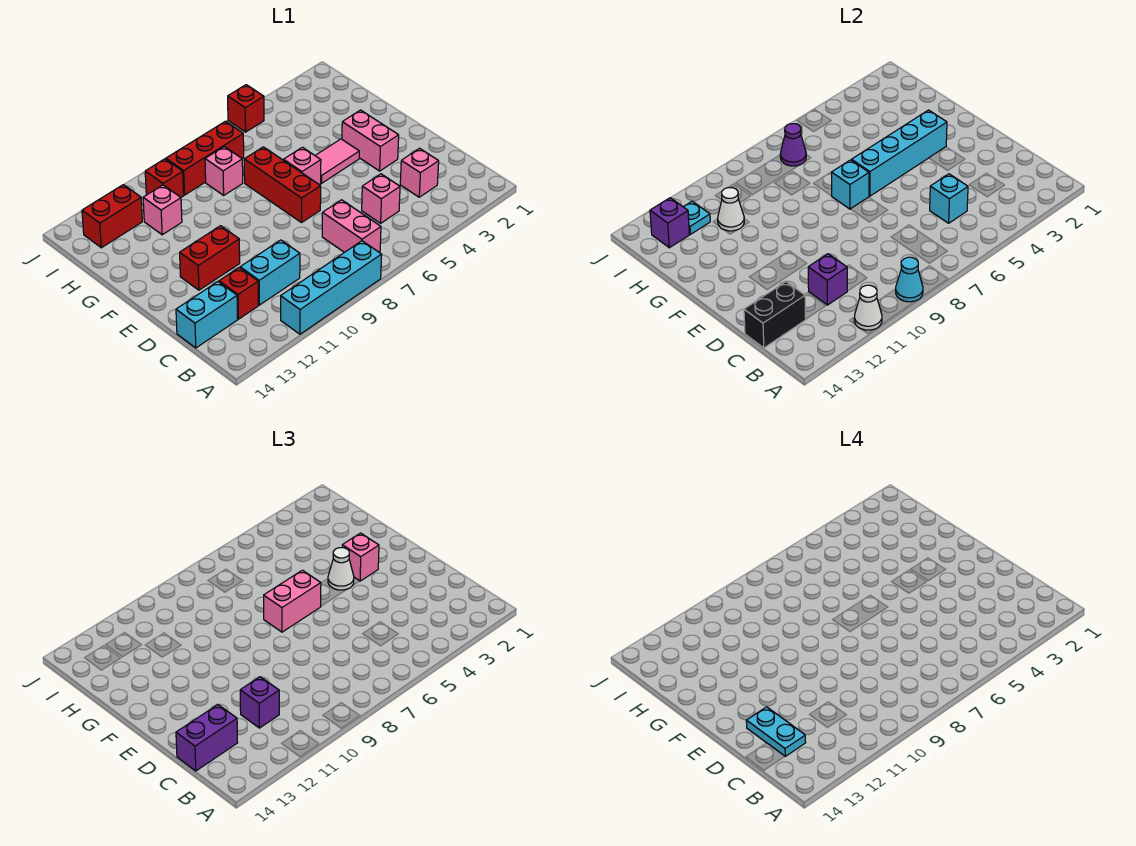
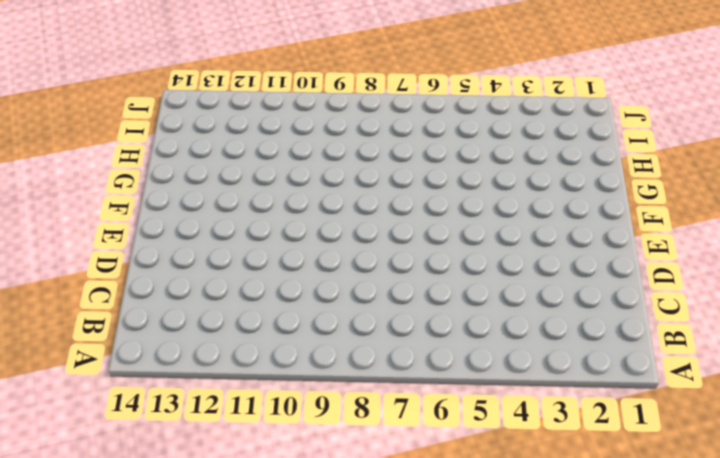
none -> cyan brick A8:A11 level 1
none -> pink brick B7:C7 level 1
none -> pink brick C3 level 1
none -> pink brick C5 level 1

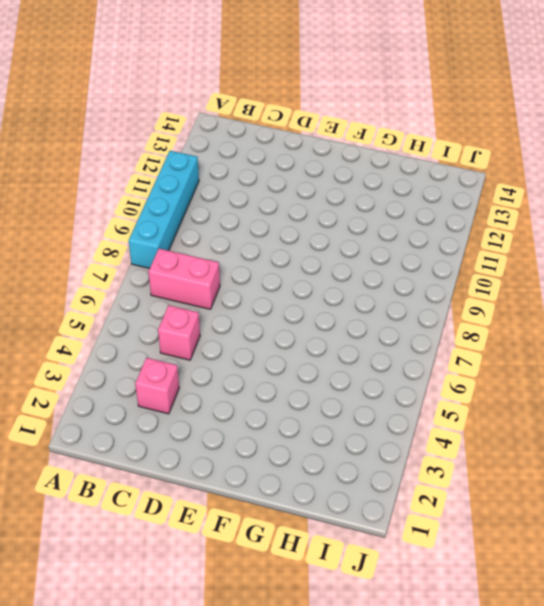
none -> cyan brick C10:C11 level 1
none -> red brick C12 level 1
none -> cyan brick C13:C14 level 1
none -> pink brick E3:F3 level 1

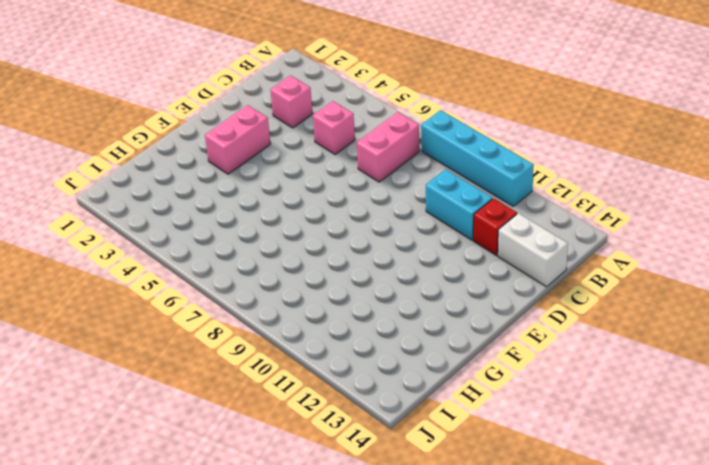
white brick C13:C14 level 1 -> cyan brick C13:C14 level 1
none -> red brick E7:G7 level 1
none -> red brick E11:E12 level 1
none -> pink tile F4:F5 level 1
none -> pink brick F6 level 1

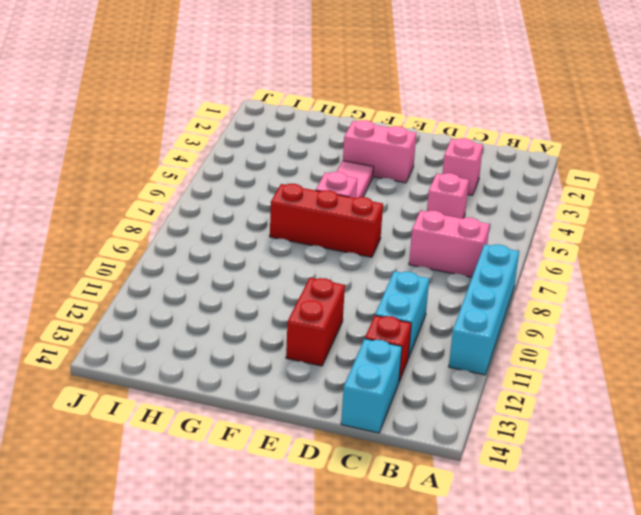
none -> pink brick H8 level 1
none -> pink brick H11 level 1
none -> red brick I7:I9 level 1
none -> red brick I10 level 1

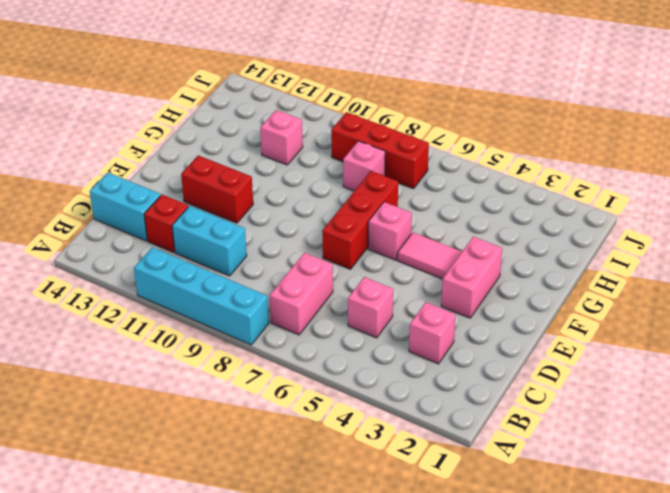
none -> red brick I10 level 1
none -> red brick I12:I13 level 1
none -> red brick J5 level 1
none -> cyan cone A9 level 2

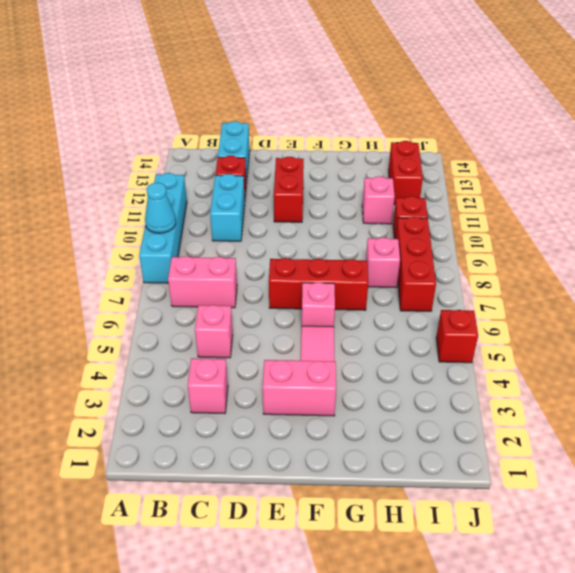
none -> white cone A11 level 2
none -> cyan brick C5 level 2
none -> purple brick C11 level 2
none -> black brick C13:C14 level 2

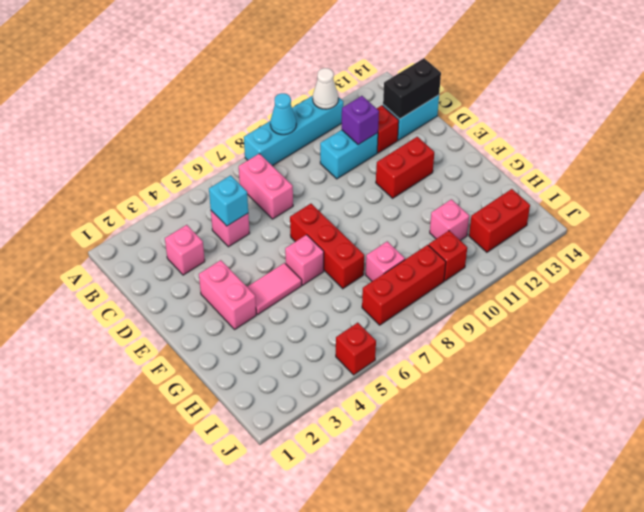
none -> cyan brick F3:F6 level 2
none -> cyan brick F7 level 2
none -> white cone H11 level 2
none -> purple cone I7 level 2

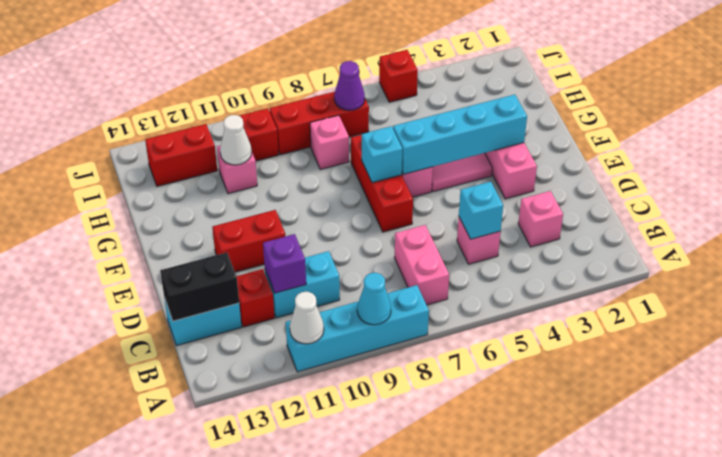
none -> cyan plate I12 level 2
none -> purple brick I13 level 2
none -> purple brick C11 level 3
none -> purple brick C13:C14 level 3

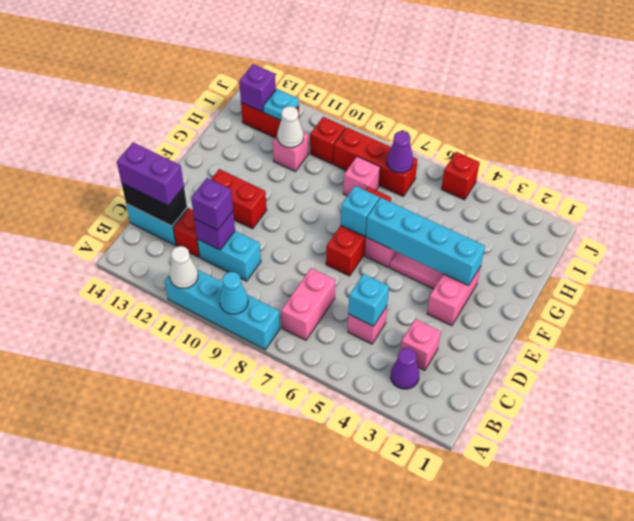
purple cone B3 level 1 -> none
none -> pink brick F3 level 3
none -> white cone F4 level 3
none -> pink brick F6:F7 level 3
none -> cyan plate C13:D13 level 4

